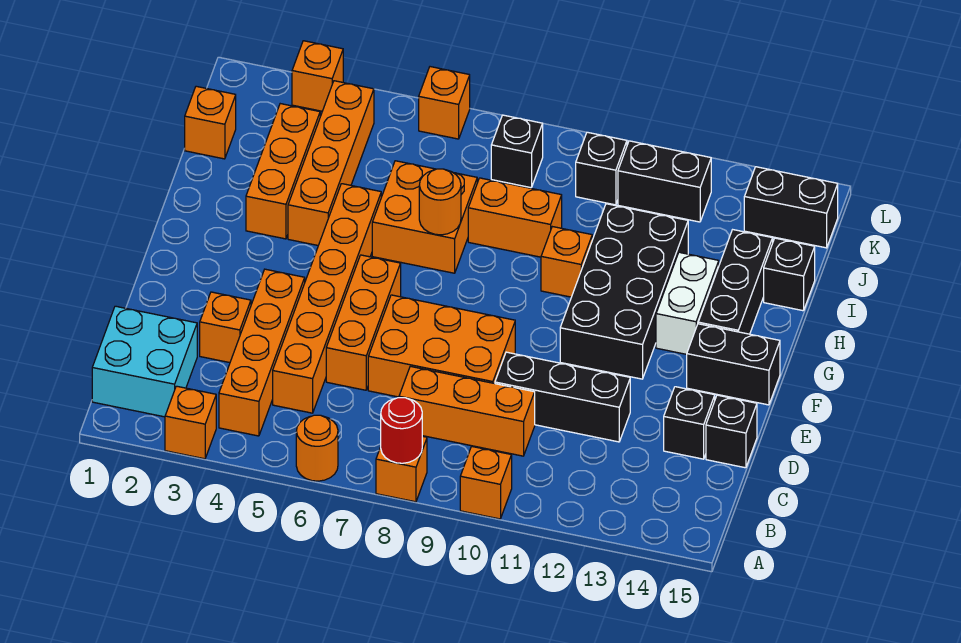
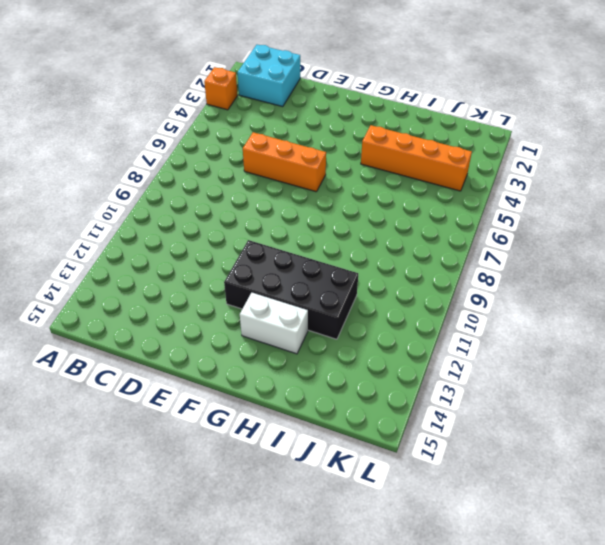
none -> orange round brick A6 level 1
none -> orange brick A8 level 1
none -> orange brick A10 level 1
none -> orange brick B4:E4 level 1

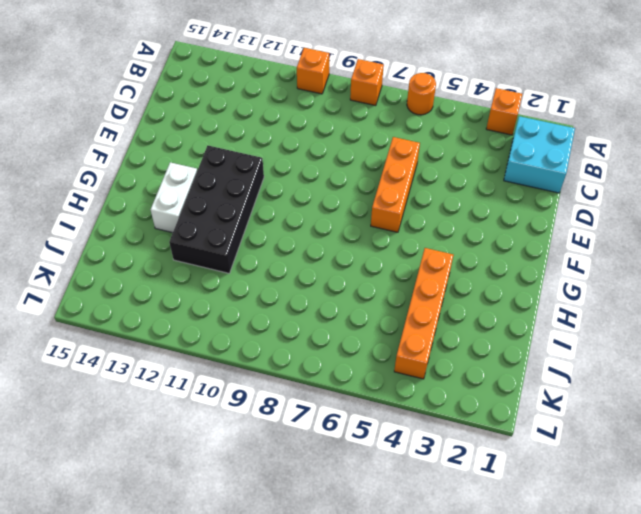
none -> orange brick B4:E4 level 1
none -> orange brick C5:H5 level 1
none -> orange brick C8:C10 level 1
none -> orange brick D3 level 1

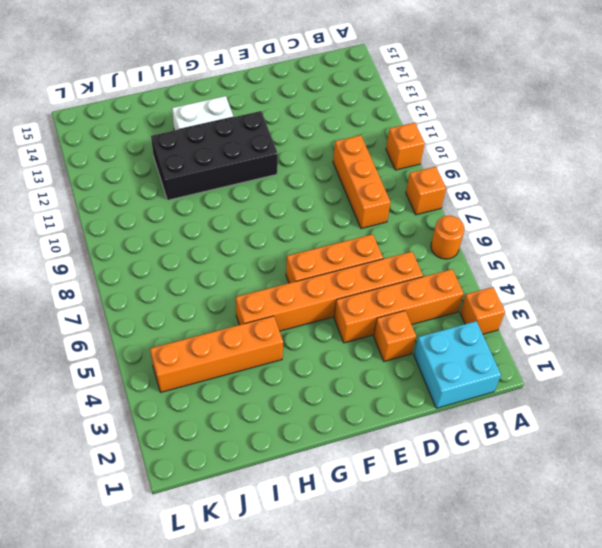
none -> orange brick D7:E9 level 1
none -> black brick D10:D12 level 1
none -> black brick D14 level 1
none -> black brick D15 level 1

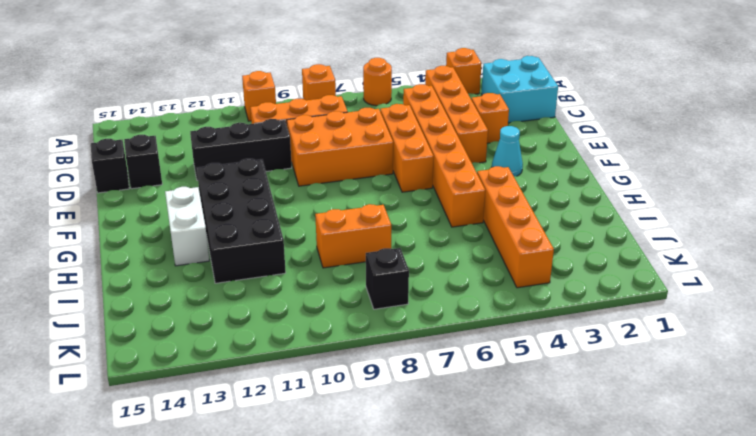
cyan cone F3 level 1 -> none
none -> black brick F14:F15 level 1
none -> black brick G14:I14 level 1
none -> orange brick H3:J3 level 1
none -> orange brick H6:I7 level 1

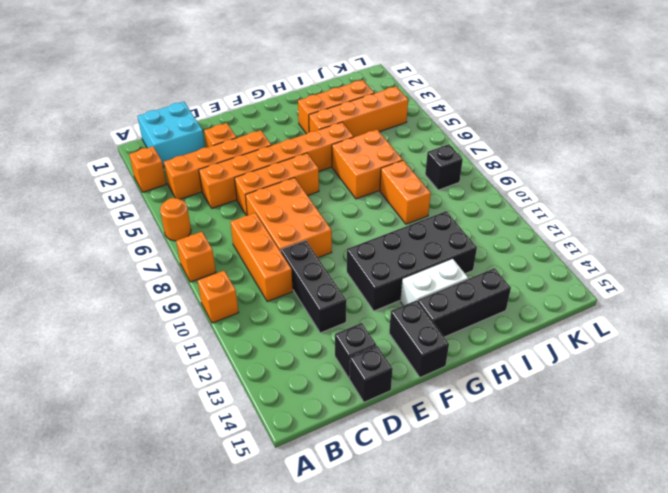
none -> orange brick H10 level 1
none -> black brick I15 level 1
none -> orange brick J1 level 1
none -> black brick K10 level 1

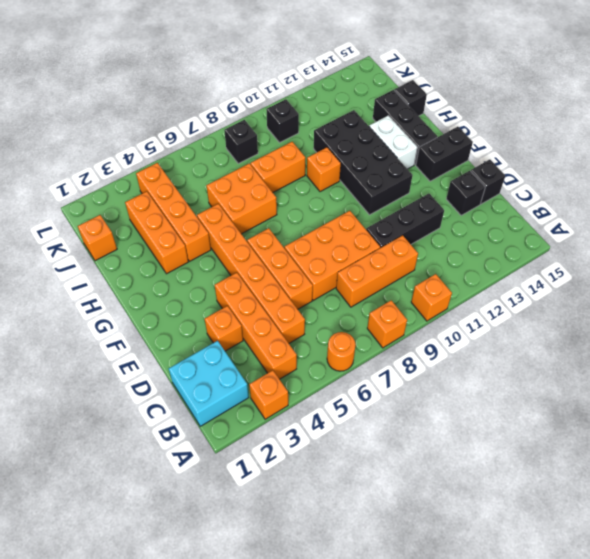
none -> black brick K11:K12 level 1
none -> black brick K14:K15 level 1
none -> orange brick L3 level 1
none -> orange brick L6 level 1

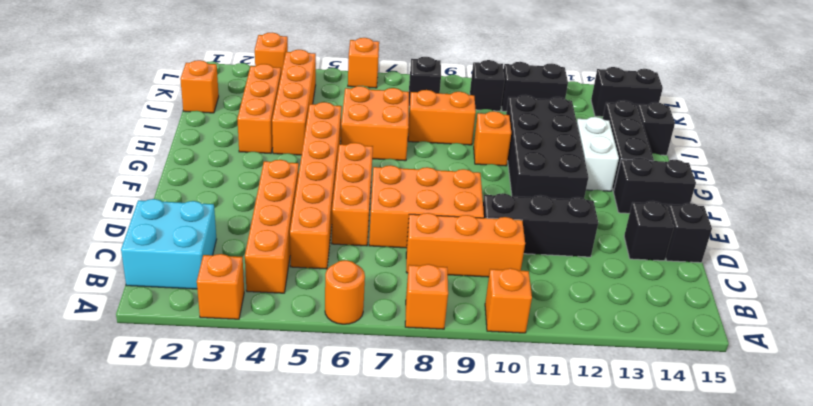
none -> orange brick D3 level 1
none -> red round brick A8 level 2
none -> orange round brick H7 level 2

